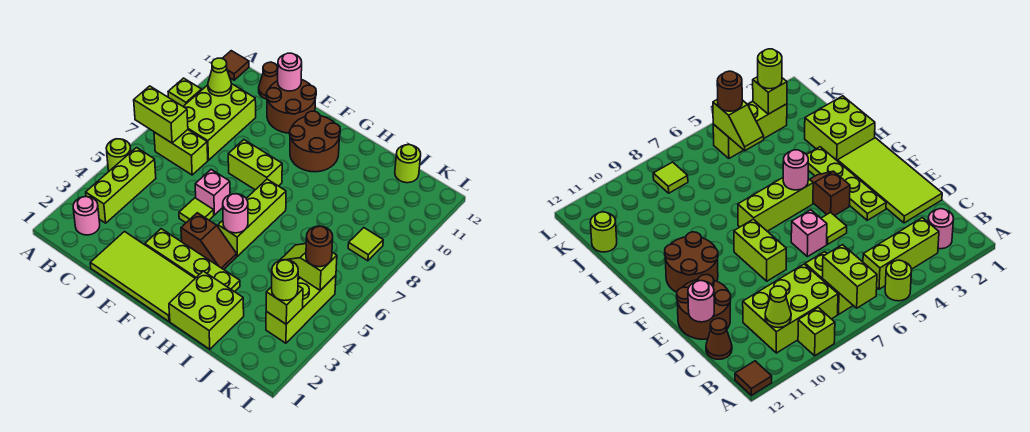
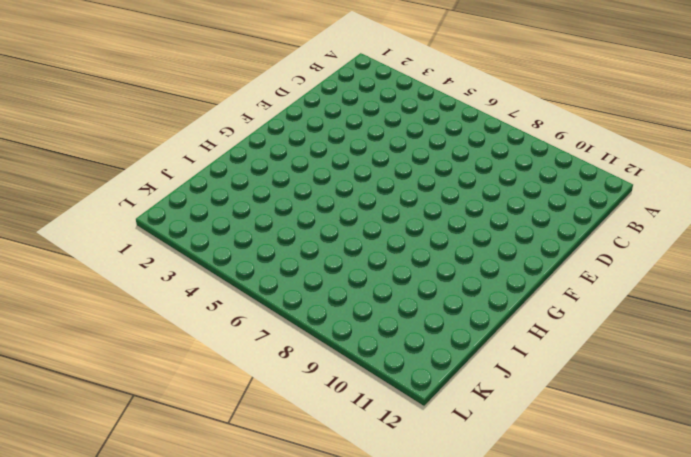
none -> lime round brick A5 level 1
none -> lime brick A9 level 1
none -> brown tile A12 level 1

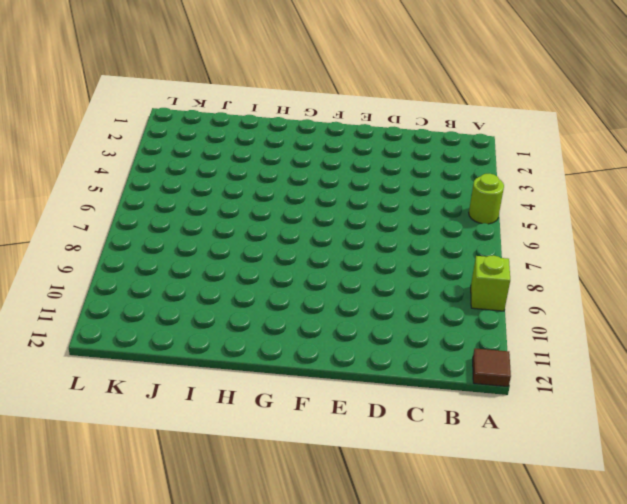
none -> pink round brick B2 level 1
none -> lime brick B3:B5 level 1
none -> lime brick B7:C7 level 1

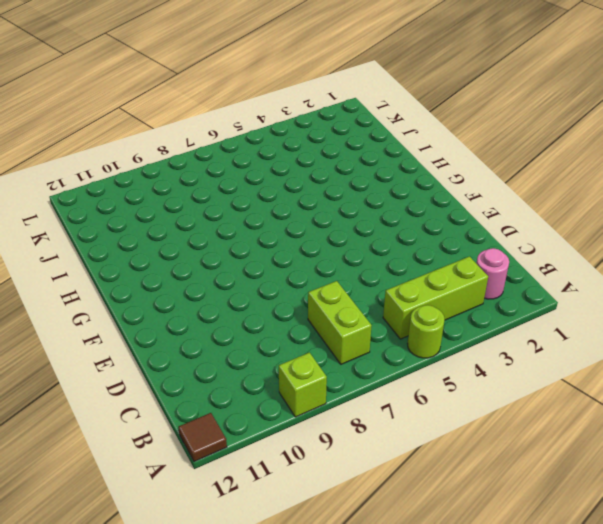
none -> lime brick B8:C10 level 1
none -> brown cone C12 level 1
none -> lime tile D1:G2 level 1

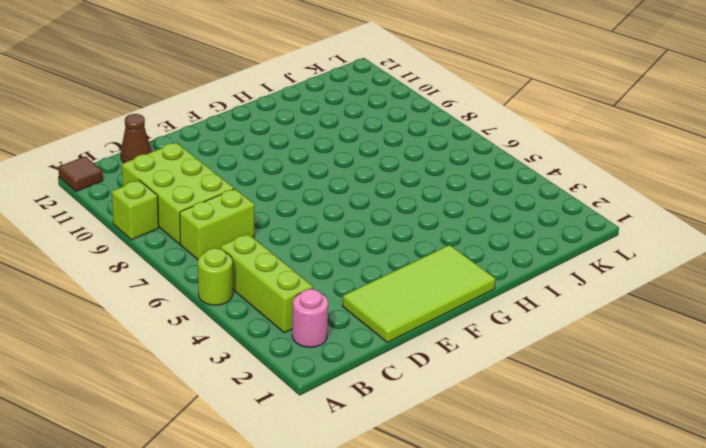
none -> brown round brick D11:E12 level 1
none -> lime plate E3:H3 level 1
none -> lime tile E5 level 1

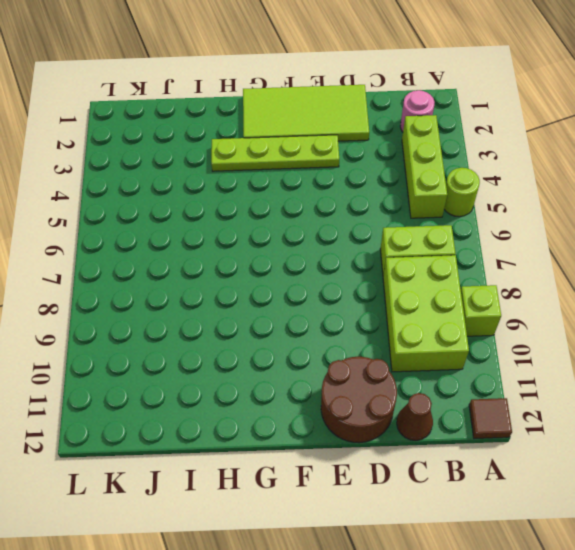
none -> lime tile E5 level 1
none -> pink brick E6 level 1
none -> lime brick E8:F8 level 1

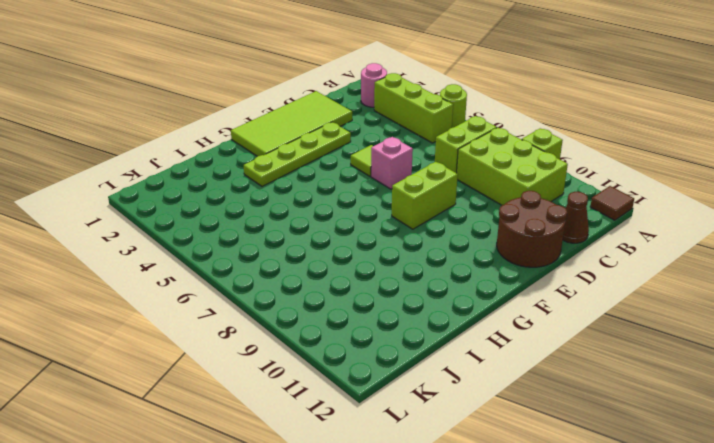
none -> brown slope F4:G4 level 1 top F
none -> brown round brick F10:G11 level 1
none -> lime brick G5:G7 level 1

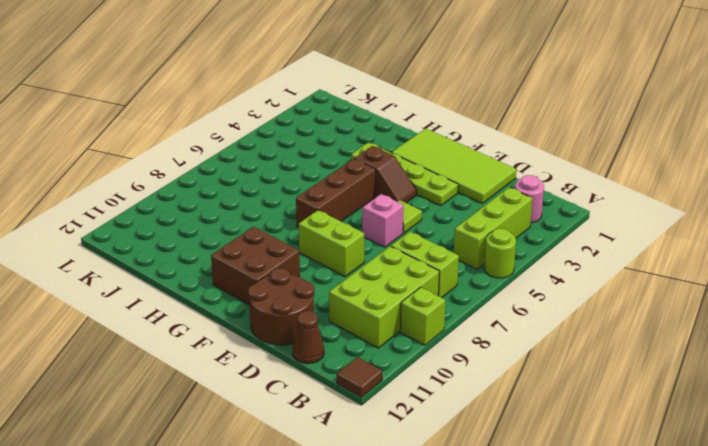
brown slope F4:G4 level 1 top G -> brown slope F4:G4 level 1 top F
brown brick F10:G11 level 1 -> brown round brick F10:G11 level 1
brown brick G5:G7 level 1 -> lime brick G5:G7 level 1
none -> lime brick H1:I2 level 1
none -> lime round brick J12 level 1
none -> lime brick K3:K5 level 1

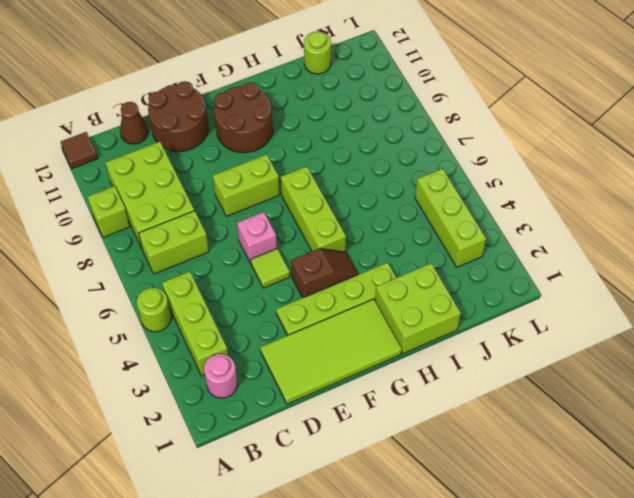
none -> lime tile K8 level 1
none -> lime brick A7:B7 level 2
none -> lime cone B10 level 2

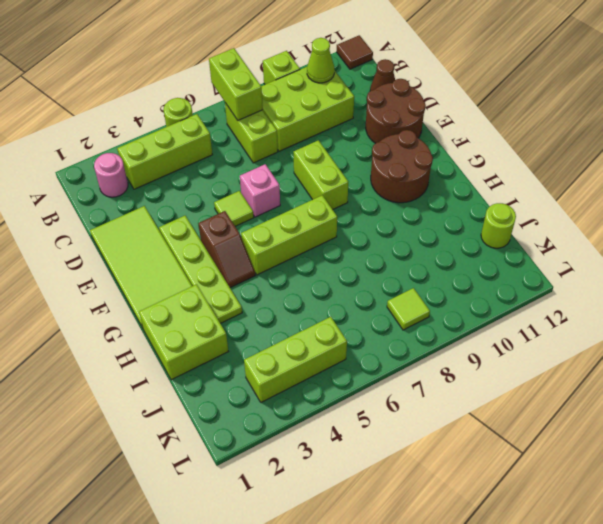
none -> pink round brick D12 level 2
none -> pink round brick G5 level 2
none -> lime slope J5:K5 level 2 top K

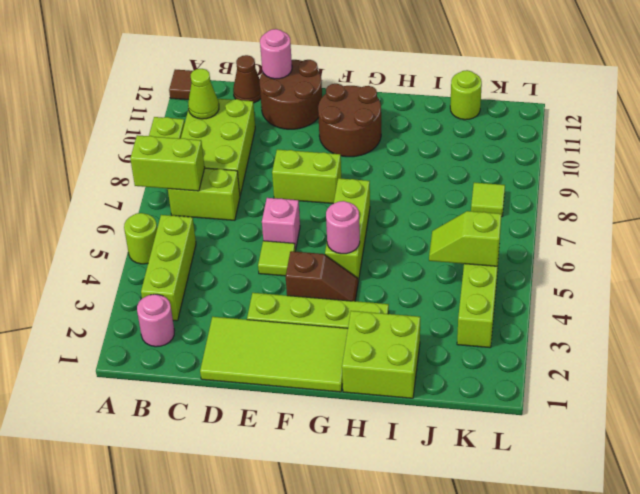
none -> lime brick K3 level 2
none -> lime round brick K3 level 3
none -> brown round brick K5 level 3

